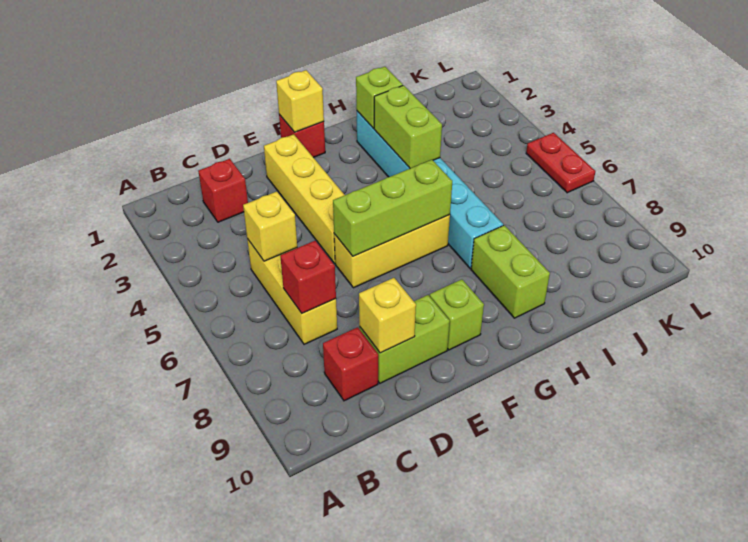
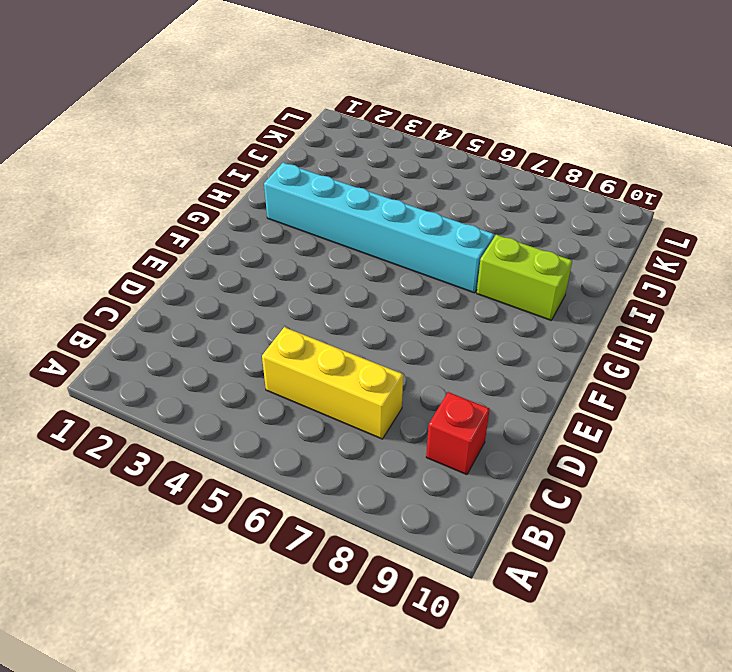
none -> red brick C2 level 1
none -> lime brick D9:E9 level 1
none -> yellow brick E2:E5 level 1

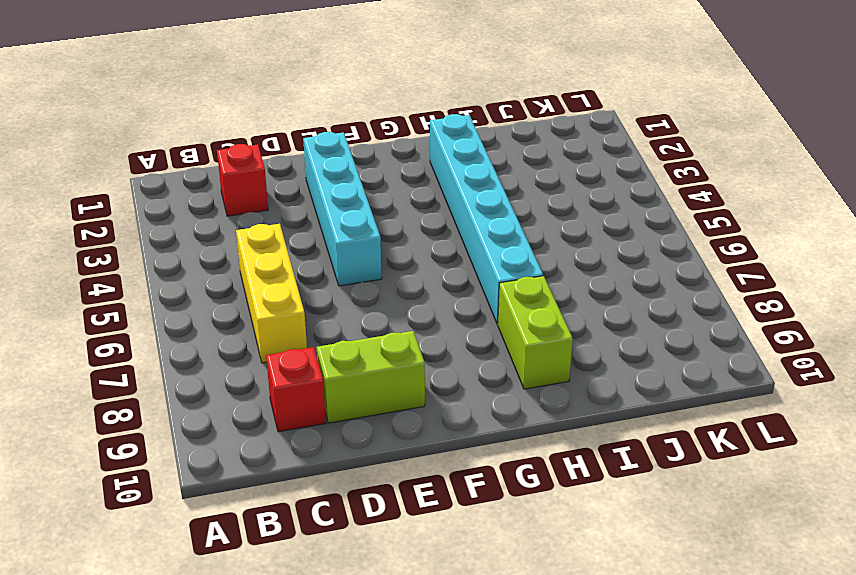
cyan brick E2:E5 level 1 -> yellow brick E2:E5 level 1
none -> yellow brick E6:G6 level 1
none -> red brick F1 level 1
none -> lime brick F9 level 1

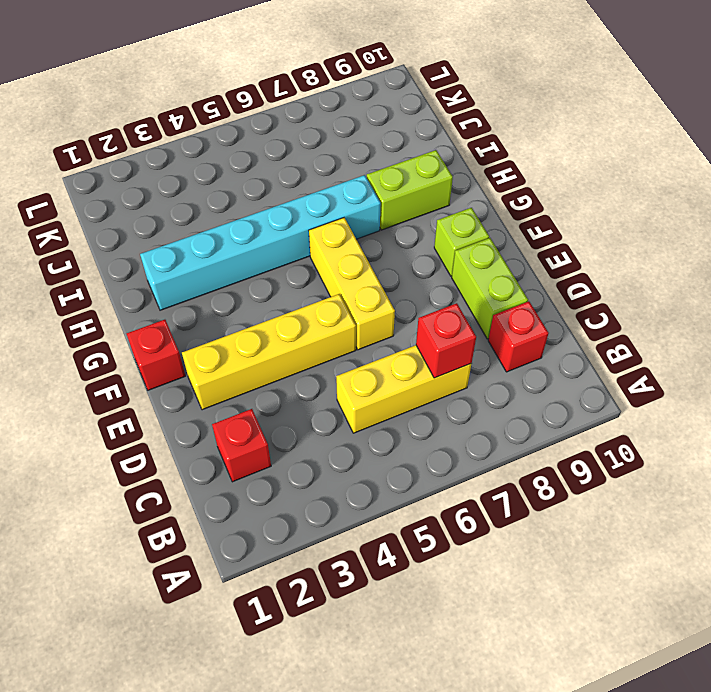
none -> red plate L5:L6 level 1
none -> yellow brick C5 level 2
none -> yellow brick D9 level 2

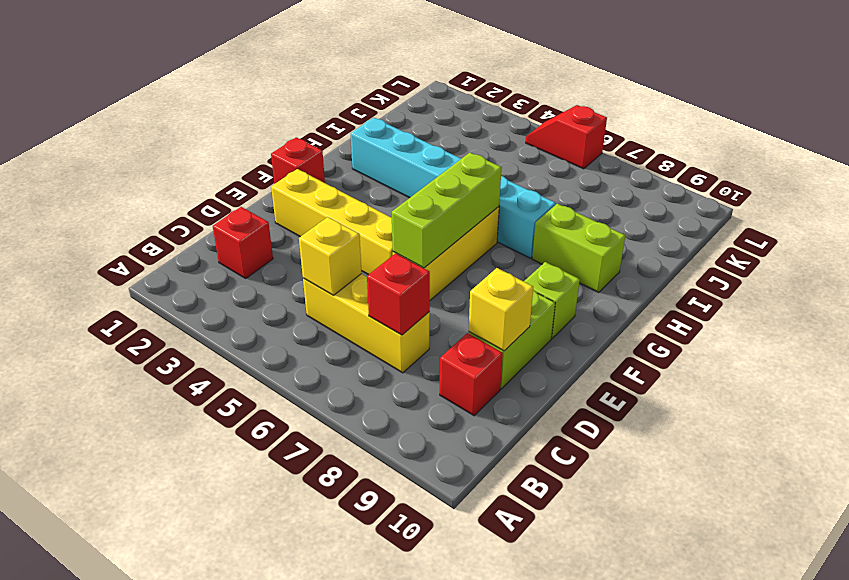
red slope L5:L6 level 1 top 6 -> red plate L5:L6 level 1
none -> yellow brick F1 level 2
none -> lime brick H2 level 2
none -> lime brick H3:H4 level 2

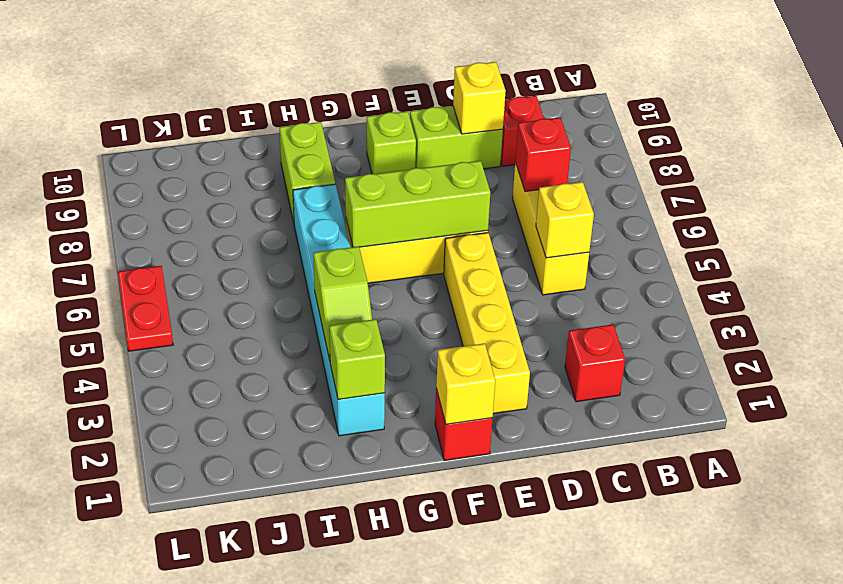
lime slope H3:H4 level 2 top 4 -> lime brick H3:H4 level 2

